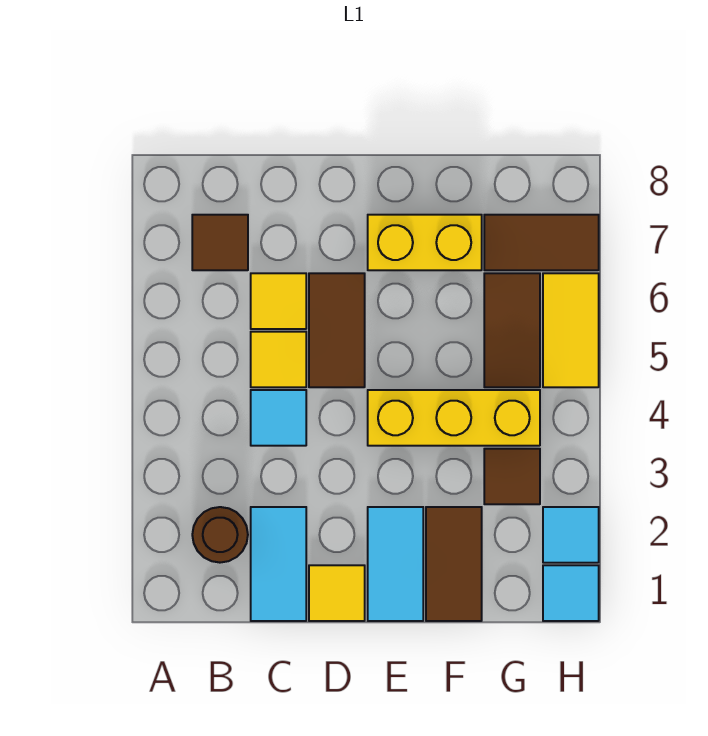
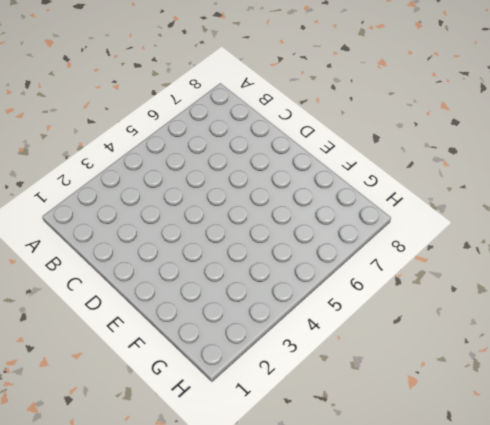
none -> brown round brick B2 level 1
none -> brown tile B7 level 1
none -> cyan tile C1:C2 level 1

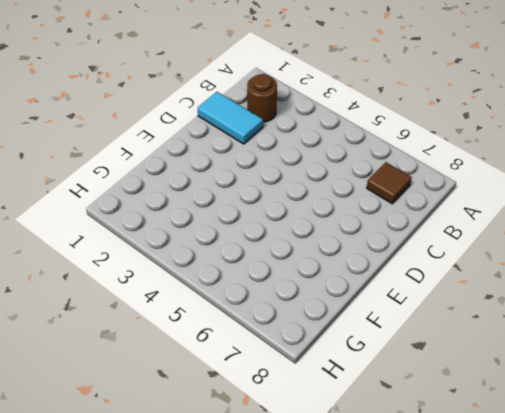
none -> cyan tile C4 level 1
none -> yellow tile C5 level 1
none -> yellow tile C6 level 1

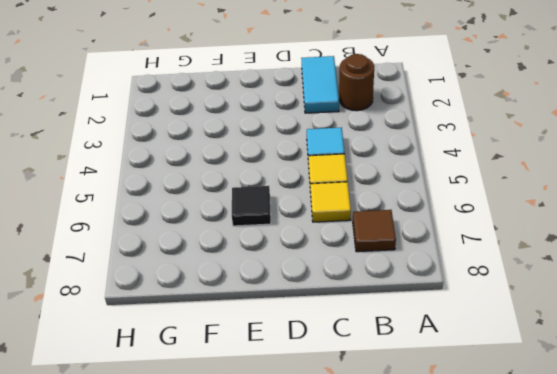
black tile E6 level 1 -> none
none -> yellow tile D1 level 1
none -> brown tile D5:D6 level 1
none -> cyan tile E1:E2 level 1

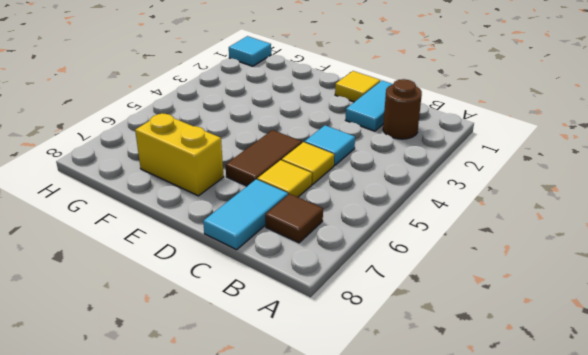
cyan tile C7:C8 level 1 -> cyan tile E1:E2 level 1
none -> yellow brick E4:G4 level 1
none -> brown tile F1:F2 level 1
none -> brown tile G3 level 1

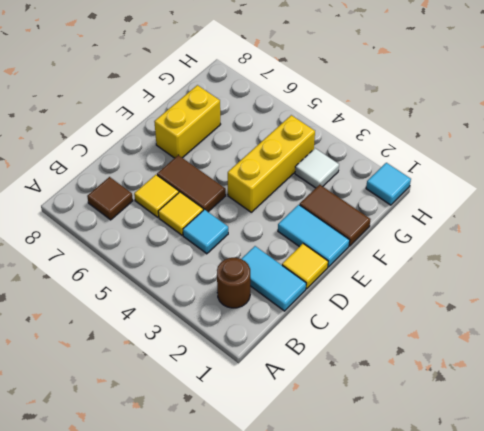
white tile G3 level 1 -> brown tile G3 level 1
none -> brown tile G5:G6 level 1
none -> brown tile G7:H7 level 1
none -> cyan tile H2 level 1

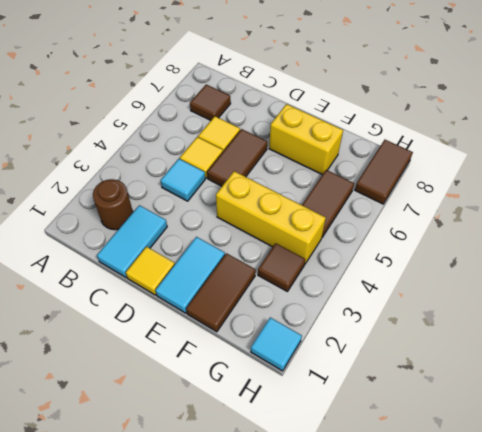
brown tile H7:H8 level 1 -> brown tile G7:H7 level 1
none -> cyan tile H2 level 1
none -> yellow tile H5:H6 level 1

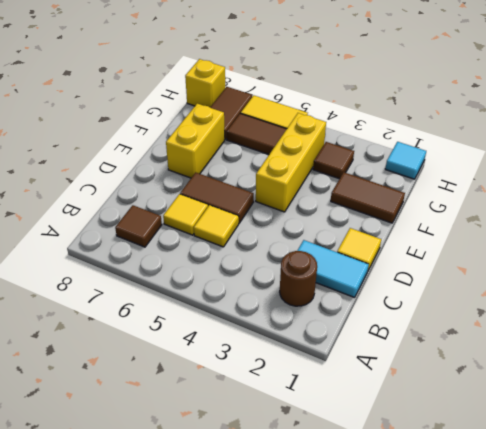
yellow brick H8 level 1 -> none
none -> cyan tile C4 level 1
none -> cyan tile E1:E2 level 1
none -> cyan tile H2 level 1

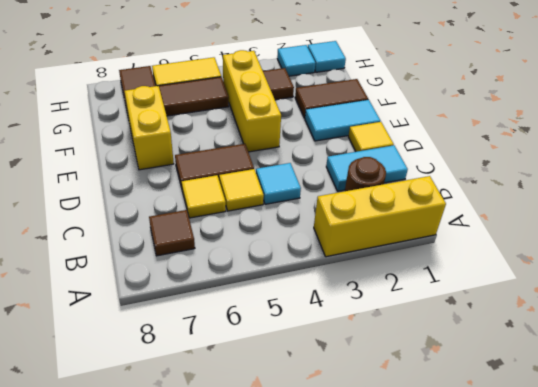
yellow brick A1:A3 level 1 -> none

